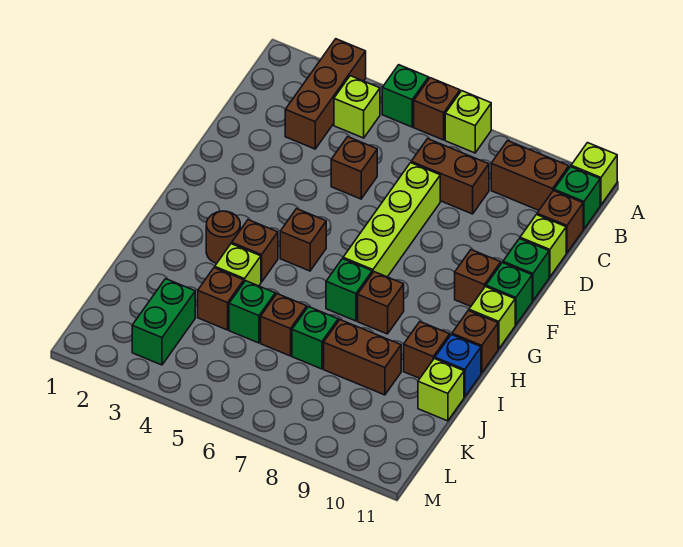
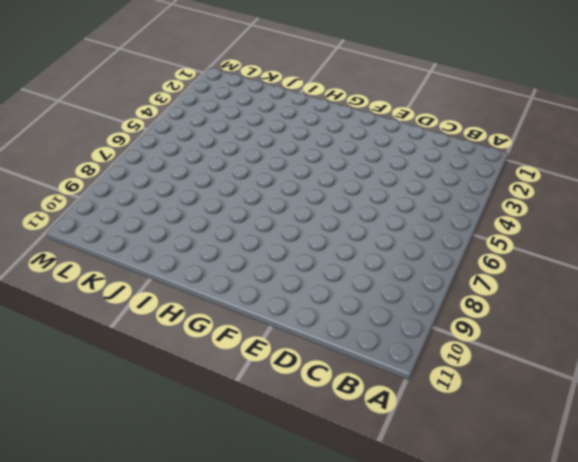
none -> brown brick A3:C3 level 1
none -> green brick A5 level 1
none -> brown brick A6 level 1
none -> lime brick A7 level 1

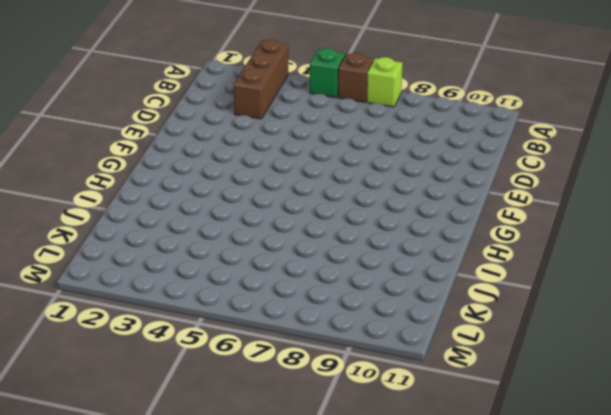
none -> lime brick A11 level 1
none -> lime brick B4 level 1
none -> brown brick B9:B10 level 1
none -> green brick B11 level 1

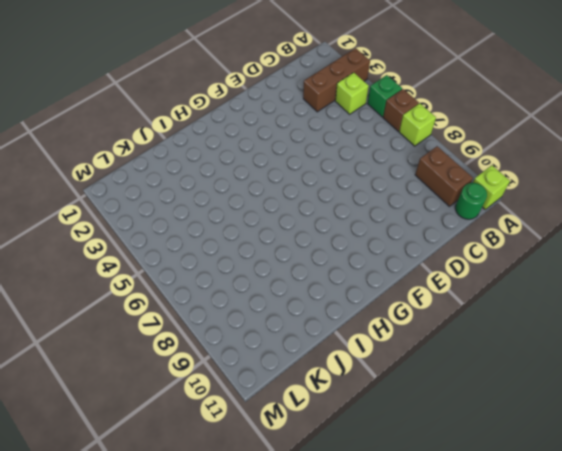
green round brick B11 level 1 -> green brick B11 level 1
none -> brown brick C7:C8 level 1
none -> brown brick C11 level 1
none -> brown brick D5 level 1
none -> lime brick D7:G7 level 1

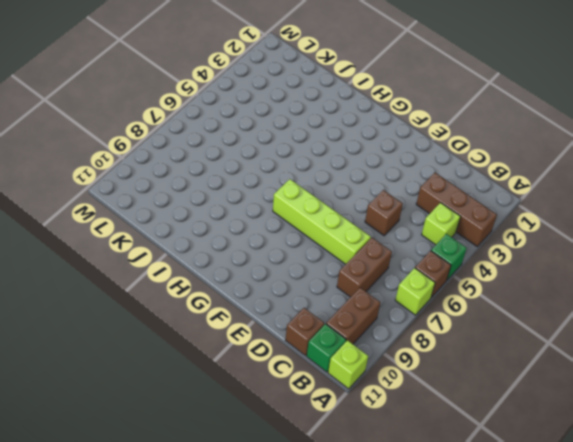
none -> lime brick D11 level 1
none -> green brick E11 level 1
none -> brown brick F10 level 1
none -> green brick F11 level 1

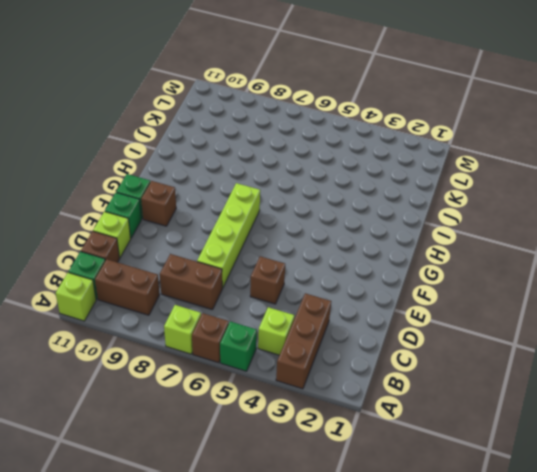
none -> brown brick G5 level 1
none -> lime brick G11 level 1
none -> brown round brick H3 level 1
none -> brown brick H4 level 1

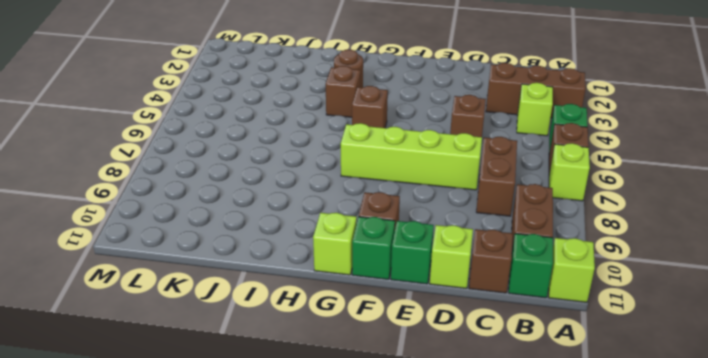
none -> green brick H7 level 1
none -> brown brick H8 level 1
none -> brown brick H11 level 1
none -> lime brick I4 level 1

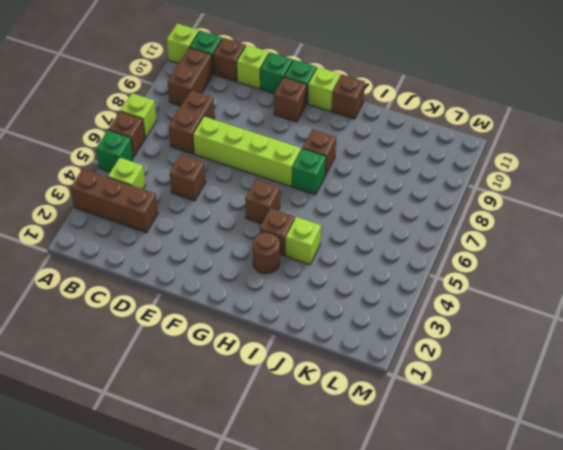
none -> brown brick I10 level 1
none -> blue brick I11 level 1
none -> brown brick J4 level 1
none -> green brick J5 level 1

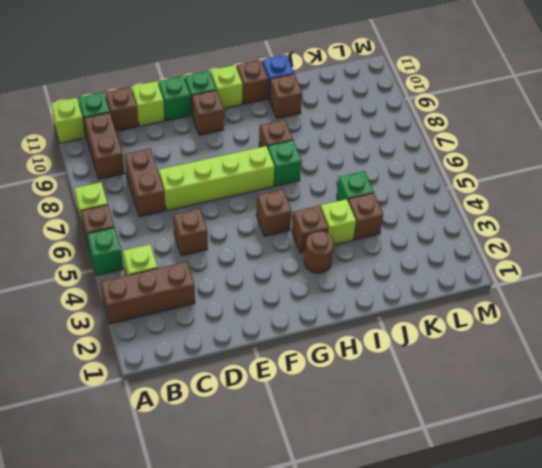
none -> brown brick J6 level 1
none -> green brick J7 level 1
none -> brown brick J8:J9 level 1
none -> lime brick J11 level 1

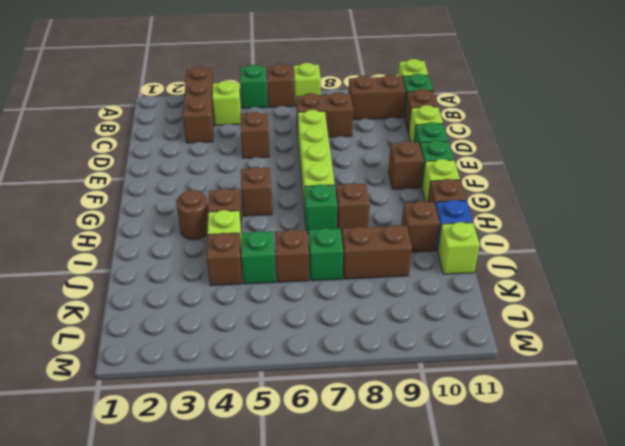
none -> green brick K3:L3 level 1

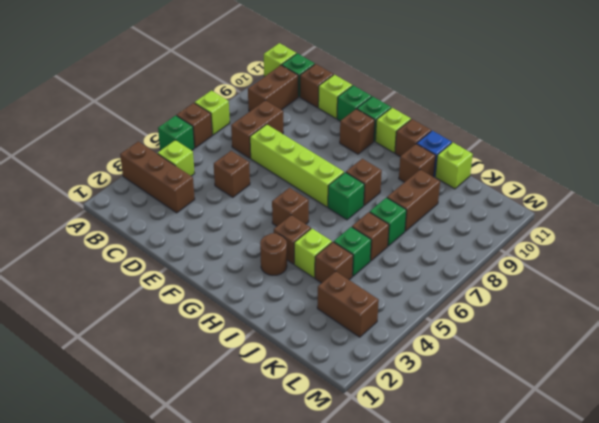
brown brick K3:L3 level 1 -> green brick K3:L3 level 1

